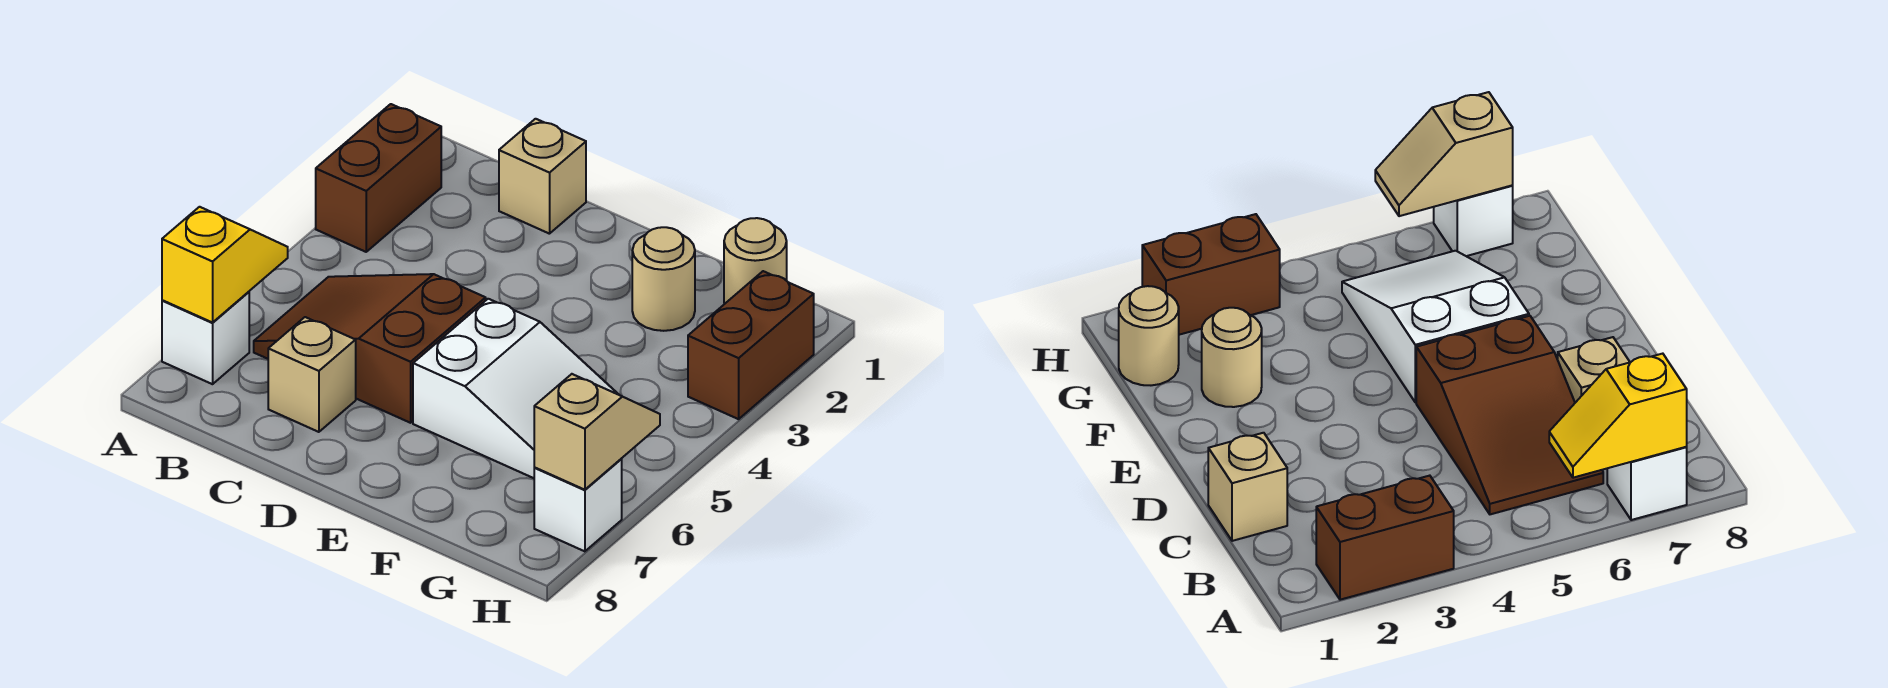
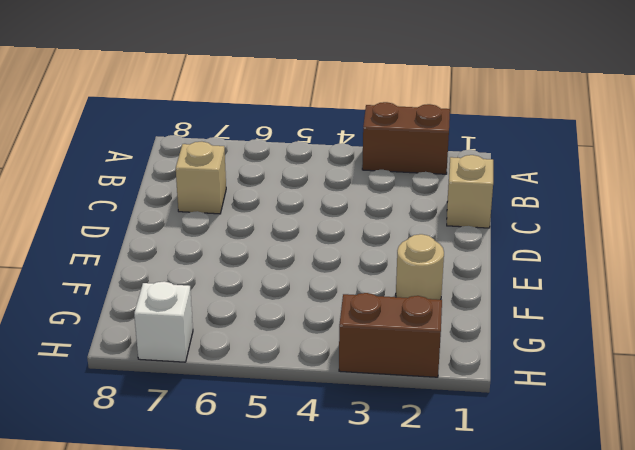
none -> white brick A7 level 1
none -> brown slope B5:D6 level 1 top D
none -> white slope E5:G6 level 1 top E

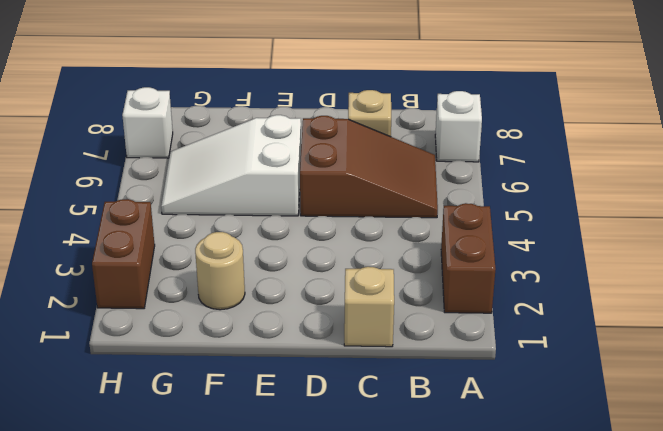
none -> tan round brick G1 level 1
none -> yellow slope A6:A7 level 2 top 7
none -> tan slope H6:H7 level 2 top 7

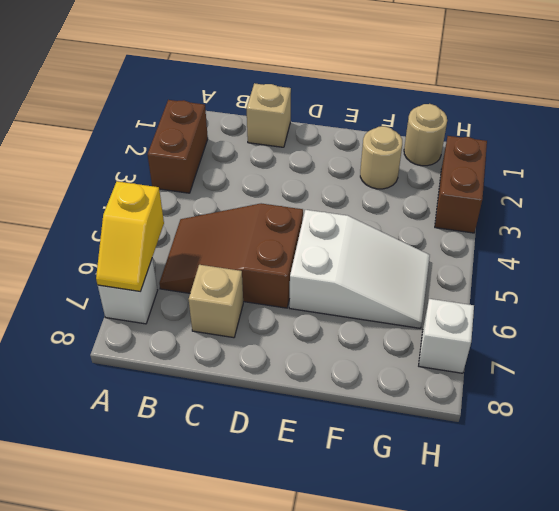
yellow slope A6:A7 level 2 top 6 -> yellow slope A6:A7 level 2 top 7
none -> tan slope H6:H7 level 2 top 7

